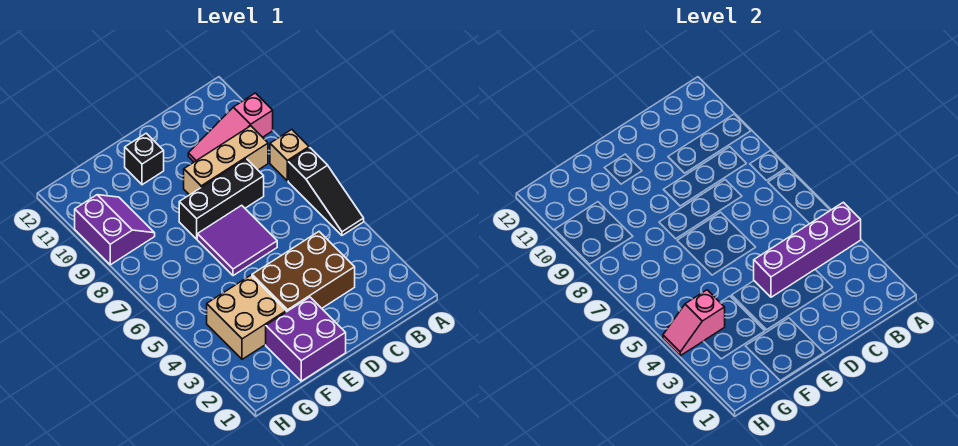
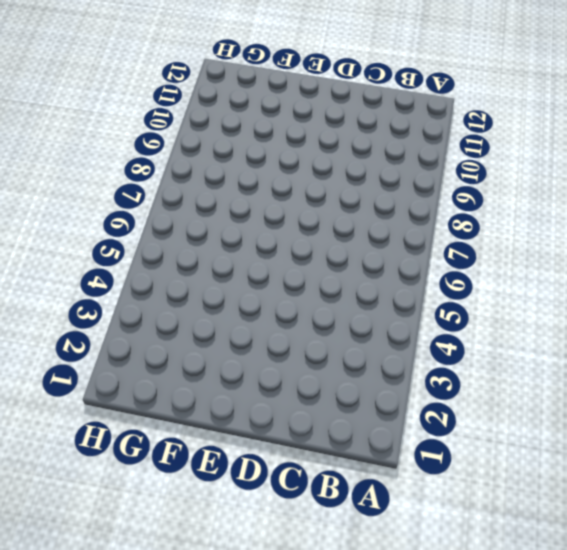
none -> black slope A5:A7 level 1 top 7
none -> tan brick A8 level 1
none -> pink slope A10:C10 level 1 top A

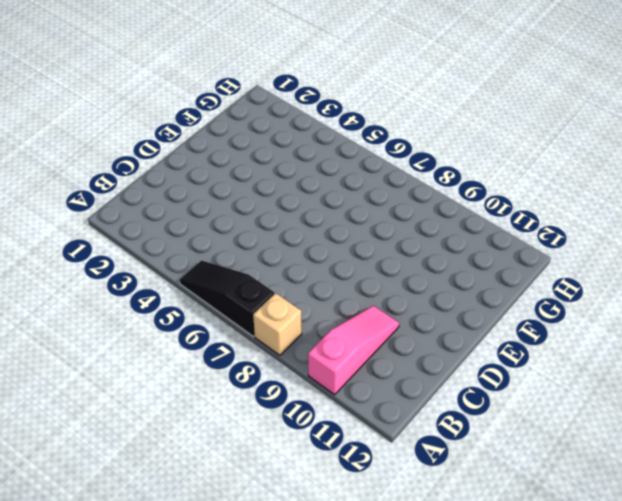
none -> tan brick B9:D9 level 1
none -> brown brick C3:E4 level 1
none -> black brick C8:E8 level 1

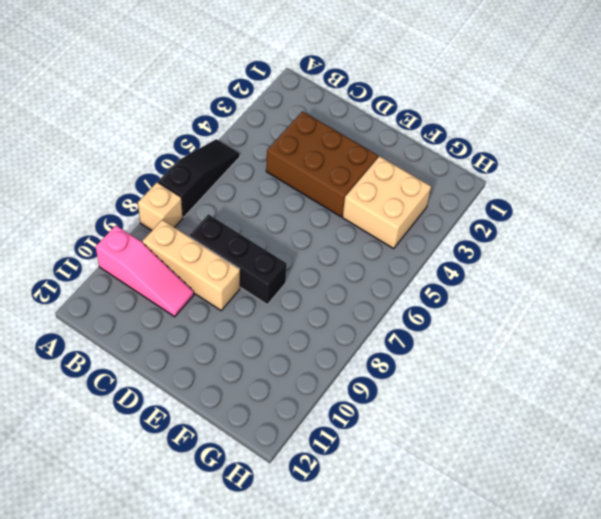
none -> purple tile D6:E7 level 1
none -> purple brick E1:F2 level 1
none -> black brick E11 level 1

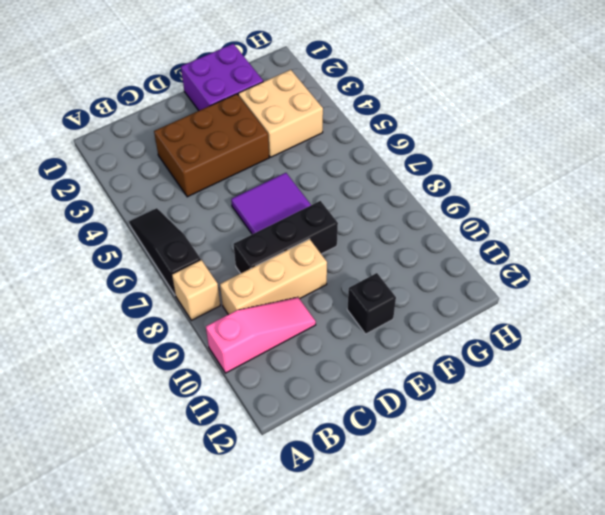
none -> purple slope G9:H10 level 1 top H
none -> purple brick A4:D4 level 2
none -> pink slope G4:H4 level 2 top G

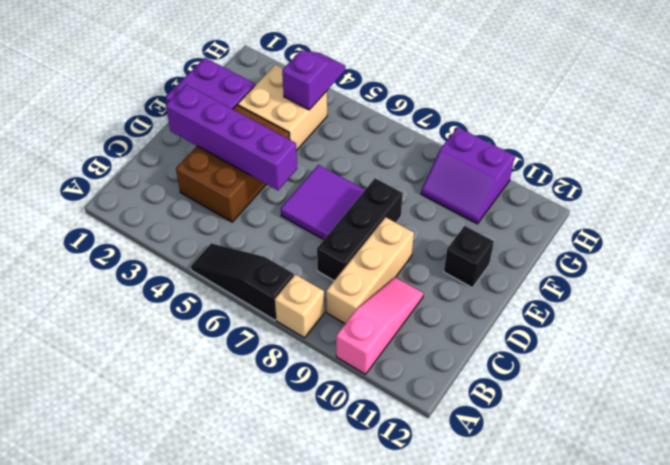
purple brick D2:D5 level 2 -> purple brick A4:D4 level 2
purple slope G4:H4 level 2 top G -> pink slope G4:H4 level 2 top G

